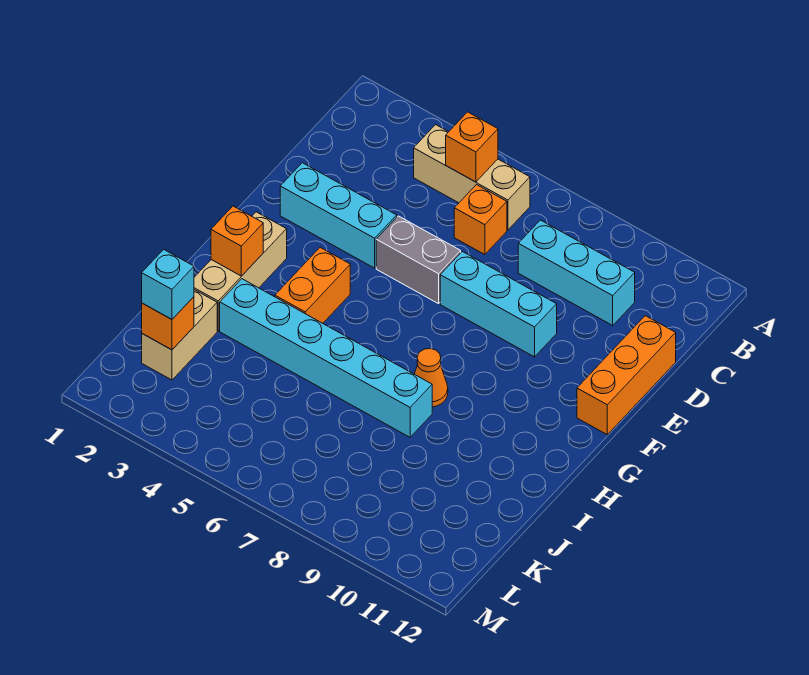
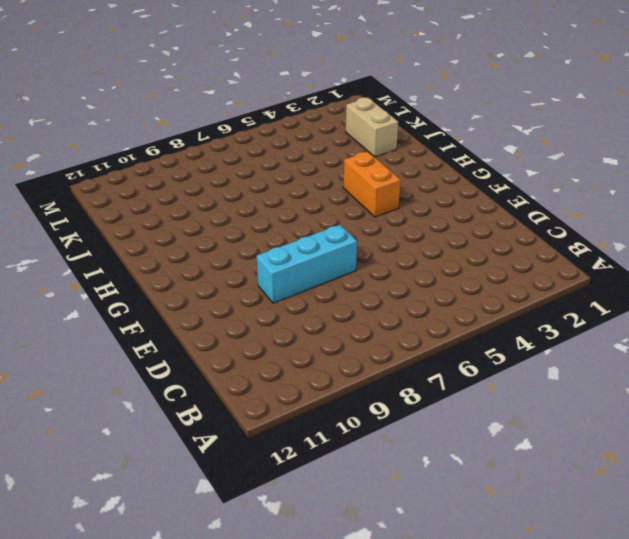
none -> tan brick B4:B6 level 1
none -> orange brick C6 level 1
none -> cyan brick C8:C10 level 1

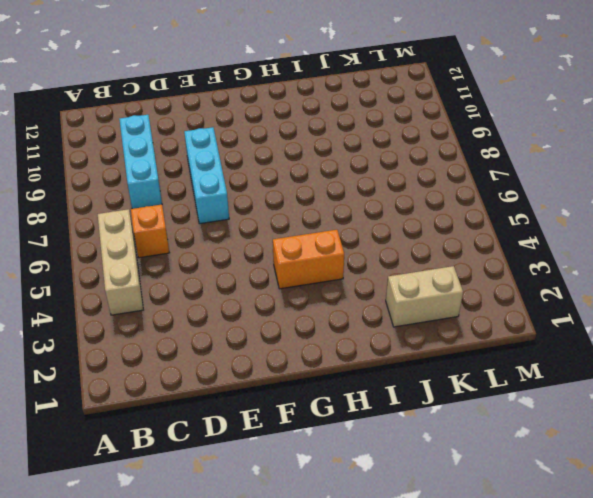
none -> orange brick D12:F12 level 1
none -> cyan brick E2:E4 level 1
none -> grey brick E5:E6 level 1

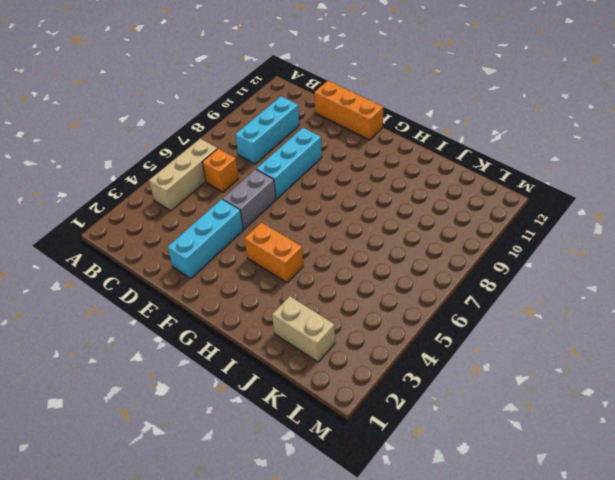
none -> tan brick G2:I2 level 1
none -> orange cone H8 level 1
none -> cyan brick I3:I8 level 1

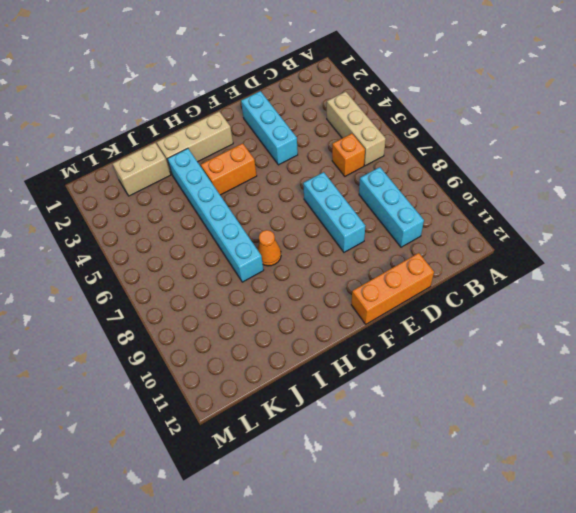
none -> grey brick E5:E6 level 1
none -> orange brick B5 level 2
none -> orange brick H2 level 2

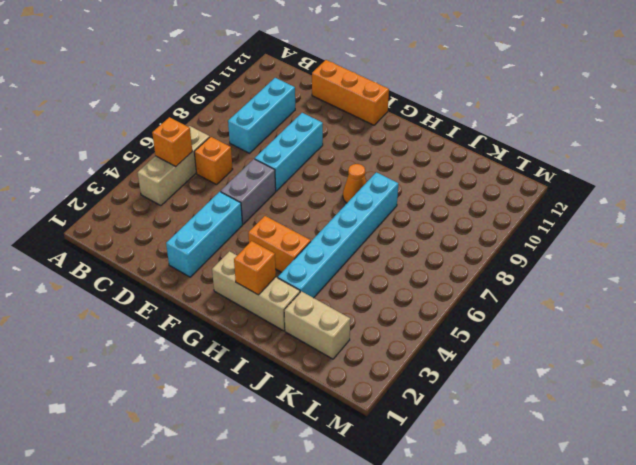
none -> orange brick K2 level 2
none -> cyan brick K2 level 3

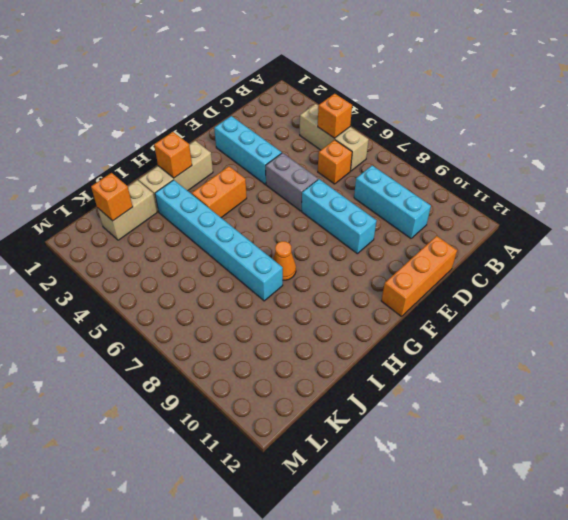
none -> cyan brick K2 level 3

